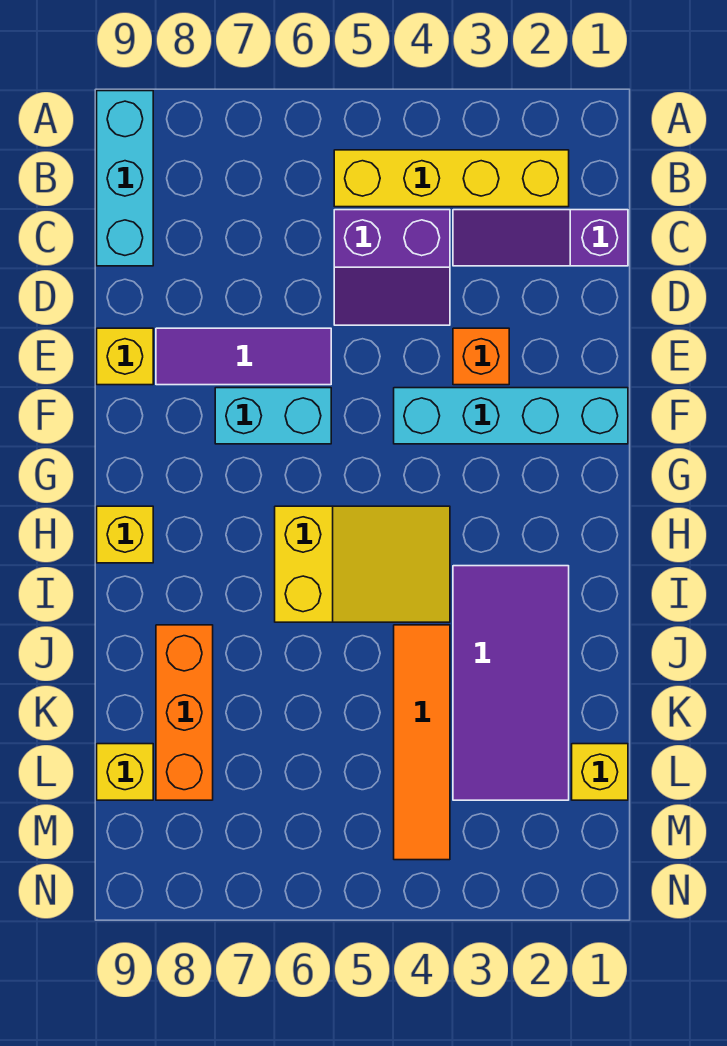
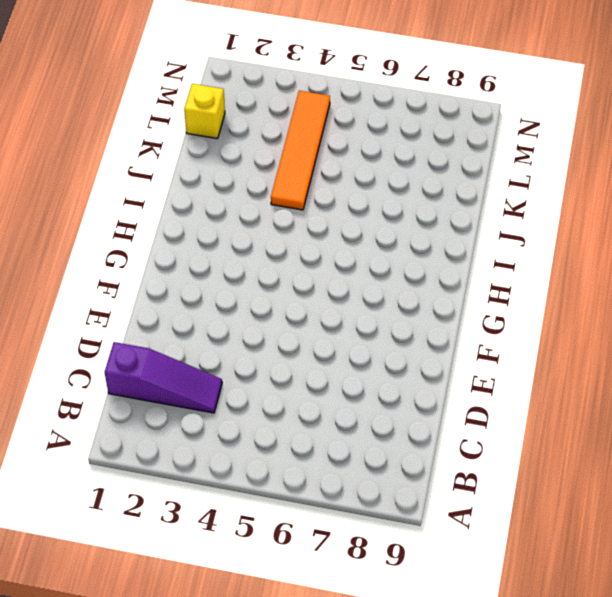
none -> cyan brick A9:C9 level 1
none -> yellow brick B2:B5 level 1
none -> purple slope C4:D5 level 1 top C

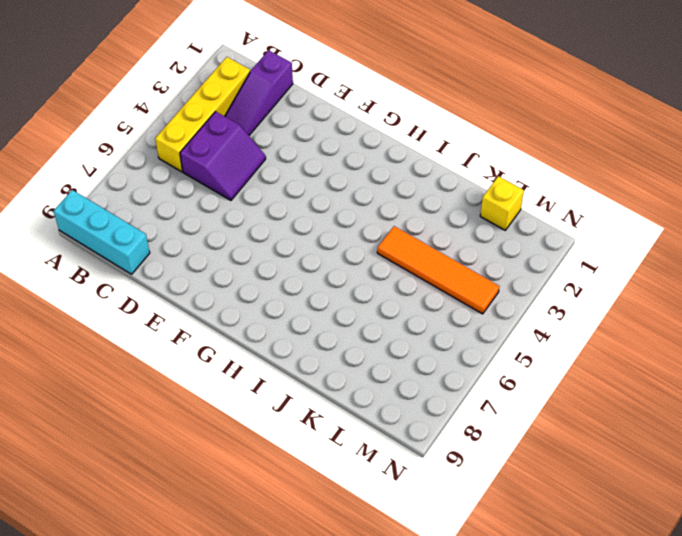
none -> orange brick E3 level 1
none -> purple tile E6:E8 level 1
none -> yellow brick E9 level 1

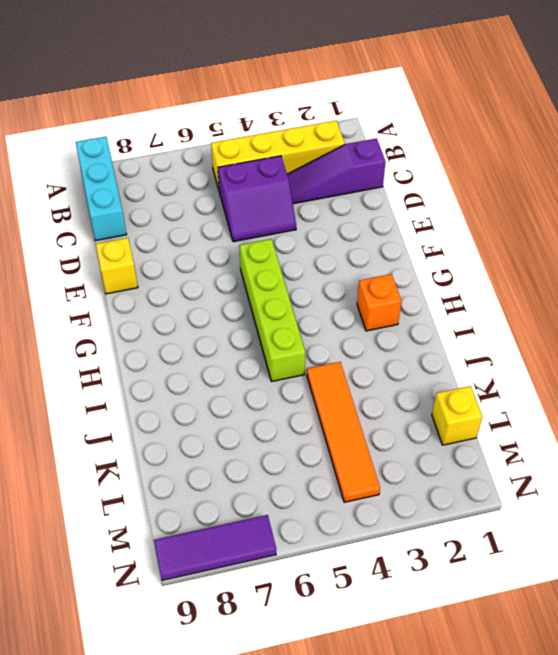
lime brick F5:I5 level 1 -> yellow slope H4:I6 level 1 top 6
orange brick H2 level 1 -> orange brick E3 level 1
purple tile N7:N9 level 1 -> purple tile E6:E8 level 1
none -> cyan brick F1:F4 level 1
none -> cyan brick F6:F7 level 1
none -> yellow brick H9 level 1

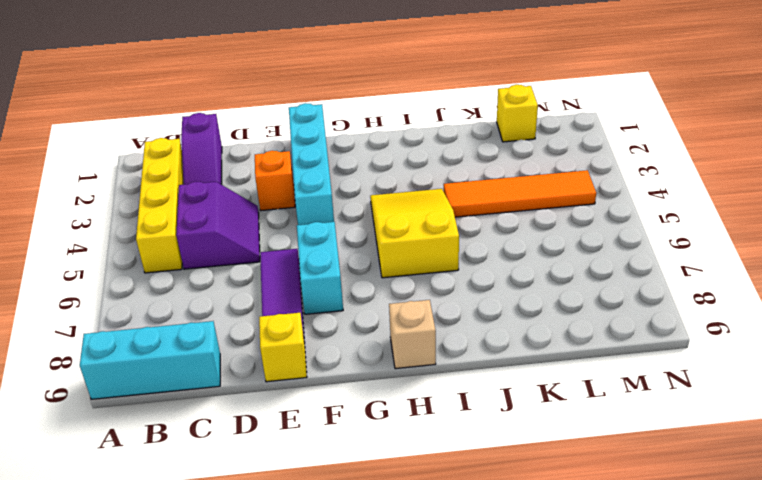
tan brick H9 level 1 -> yellow brick H9 level 1
none -> purple tile I2:L3 level 1
none -> orange brick J8:L8 level 1
none -> yellow brick L9 level 1

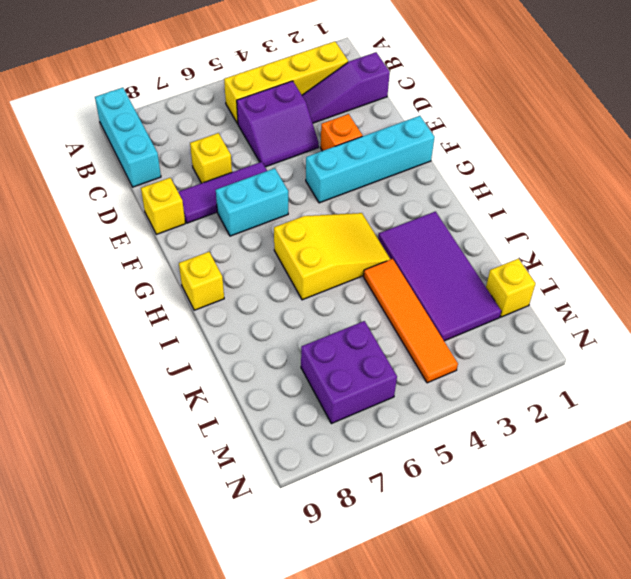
yellow brick D7 level 1 -> yellow brick L9 level 1
purple brick L6:M7 level 1 -> none
none -> orange brick J8:L8 level 1

